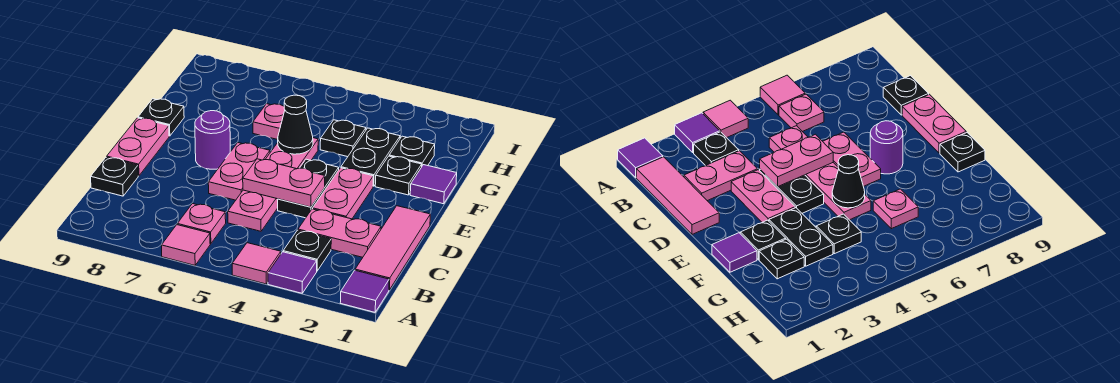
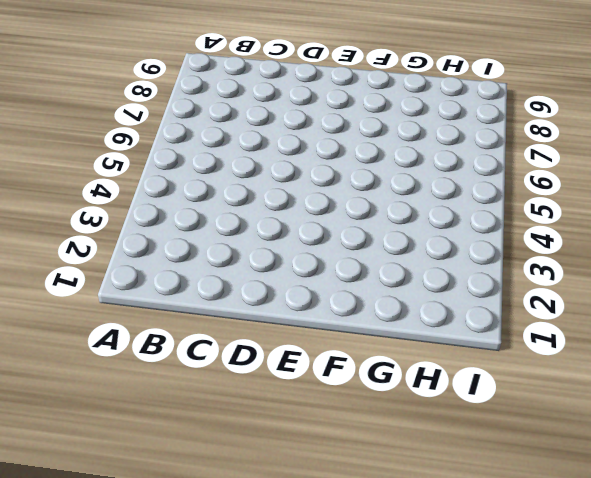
none -> purple tile A1 level 1
none -> purple tile A3 level 1
none -> pink tile A4 level 1

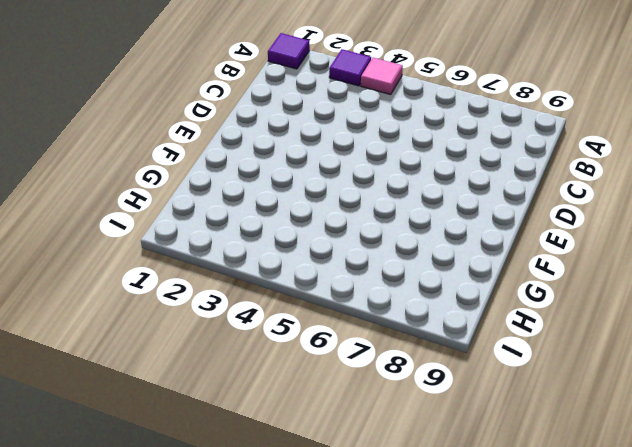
none -> pink tile A6 level 1
none -> pink tile B1:D1 level 1
none -> black plate B3 level 1

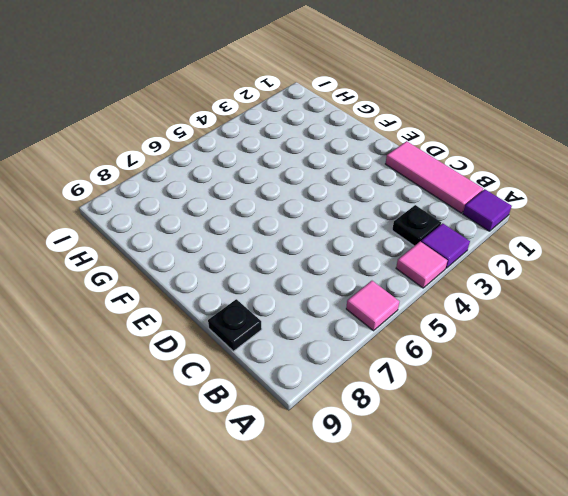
none -> pink plate B6 level 1
none -> pink plate C2:C3 level 1
none -> pink plate C5:F5 level 1

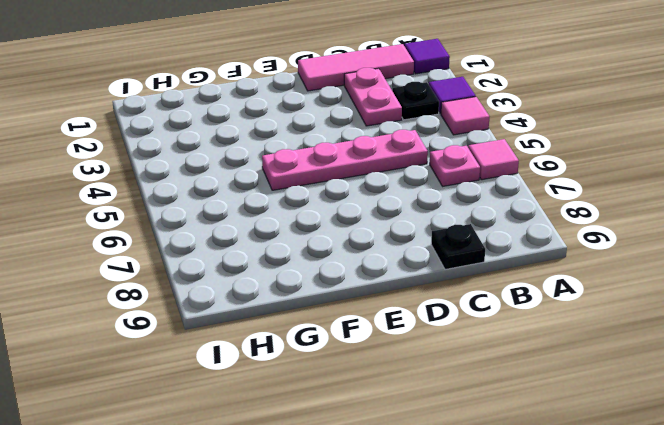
none -> pink plate D3:E3 level 1
none -> black plate D4:E4 level 1
none -> pink plate D6:E6 level 1

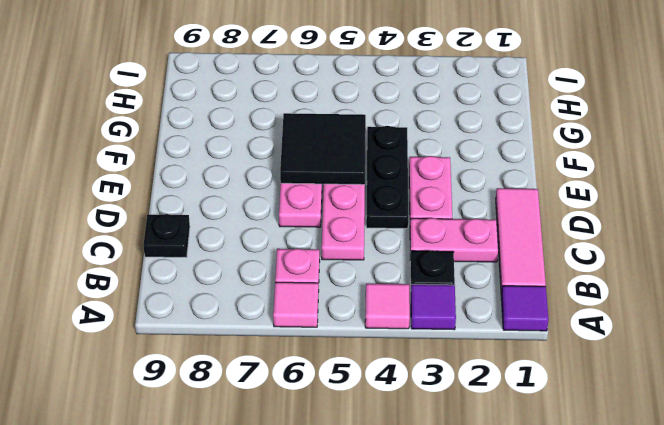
black plate D4:F4 level 1 -> black plate D4:E4 level 1
black tile E5:F6 level 2 -> black cone F5 level 2
none -> pink plate D9:E9 level 1
none -> purple round brick E7 level 1
none -> purple tile F1 level 1

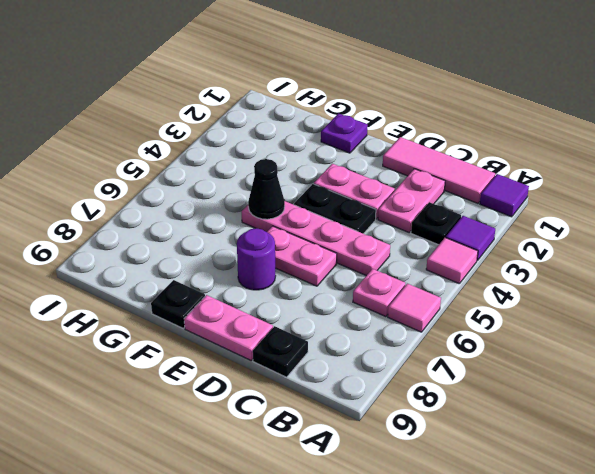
purple plate F1 level 1 -> purple tile F1 level 1
none -> black plate F2 level 1
none -> black plate F3:G3 level 1
none -> black plate G2 level 1

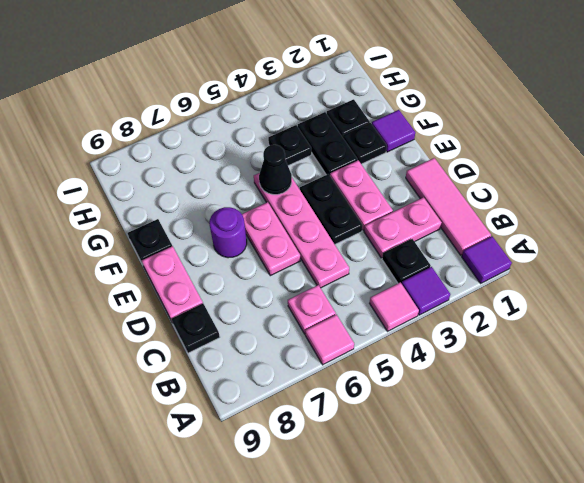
none -> pink plate G6 level 1
none -> pink plate D4:D5 level 2

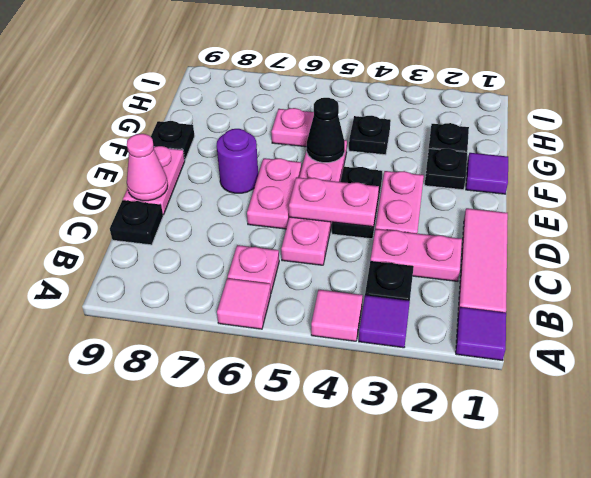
pink cone D9 level 2 -> none
none -> black plate F3:G3 level 1

